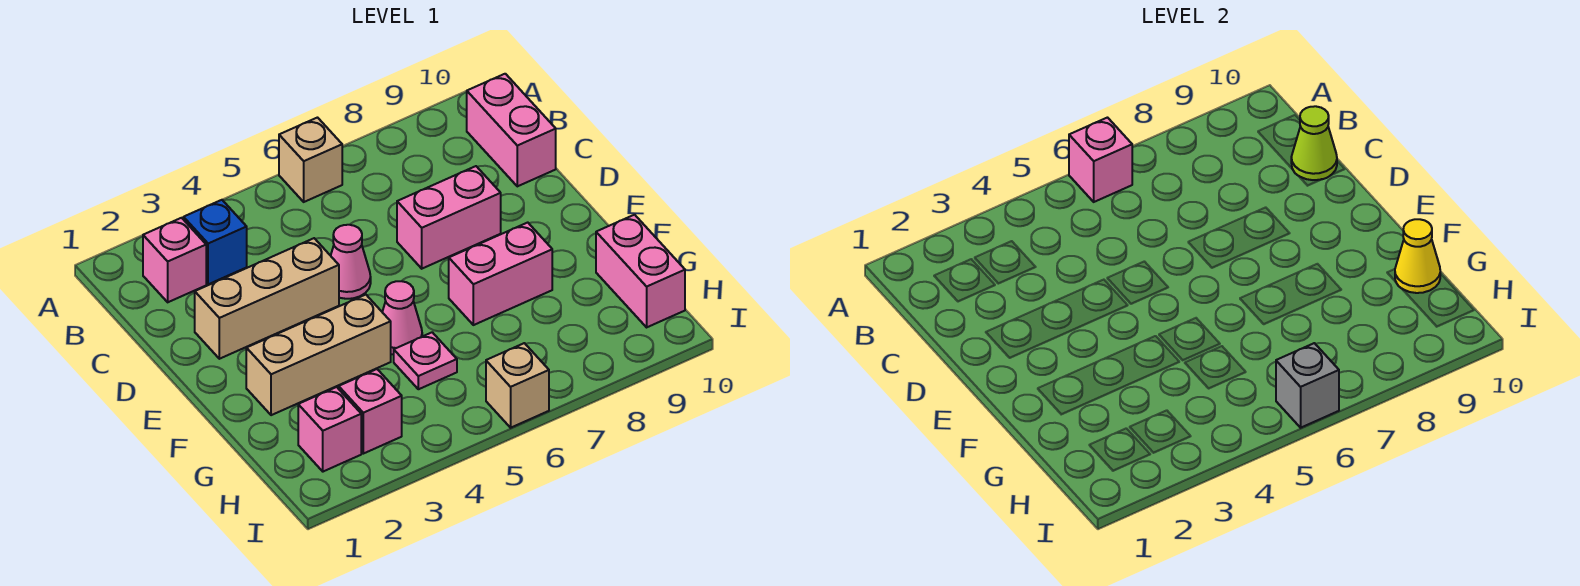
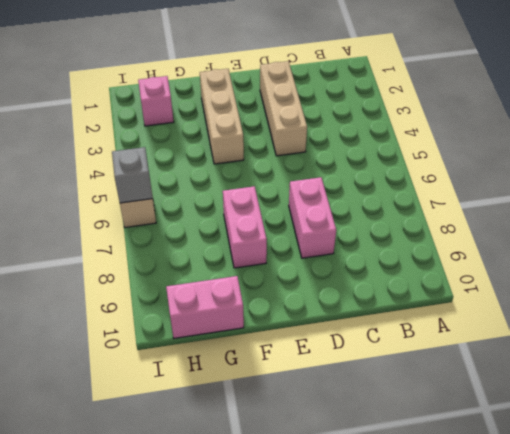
none -> tan brick A6 level 1
none -> pink brick B2 level 1
none -> blue brick B3 level 1

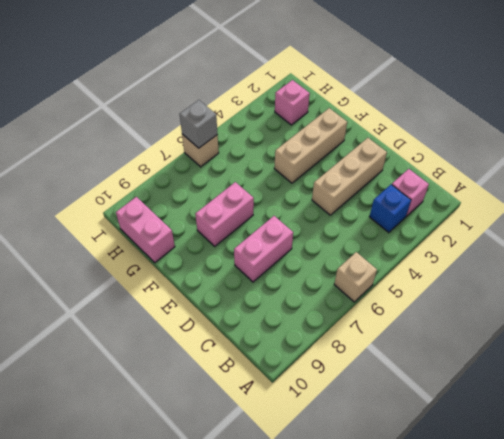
none -> pink brick B10:C10 level 1
none -> pink cone D5 level 1
none -> pink cone F5 level 1

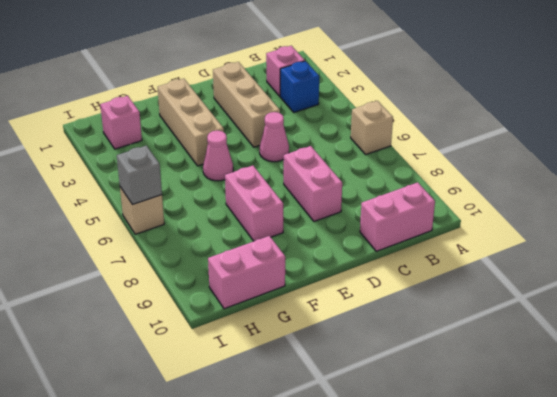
none -> pink plate G5 level 1
none -> pink brick H3 level 1
none -> pink brick A6 level 2

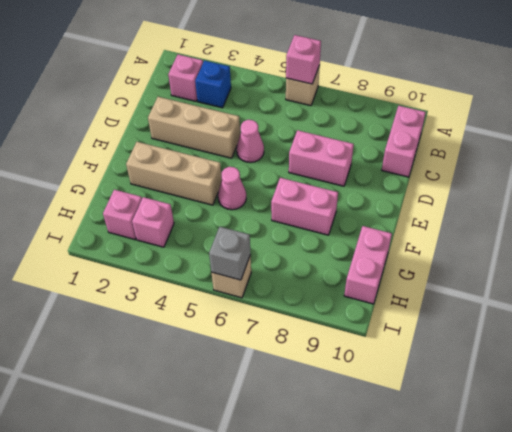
none -> pink plate G5 level 1
none -> lime cone C10 level 2
none -> yellow cone G10 level 2

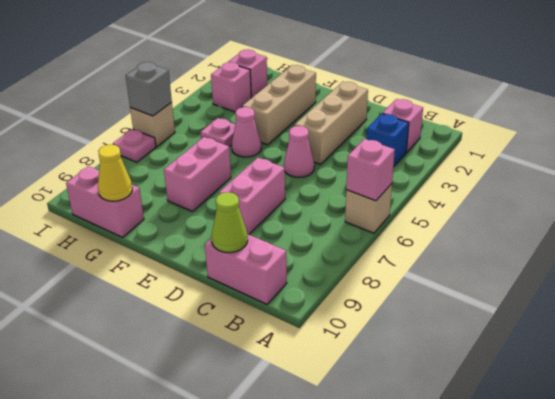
pink plate I7 level 1 -> none

